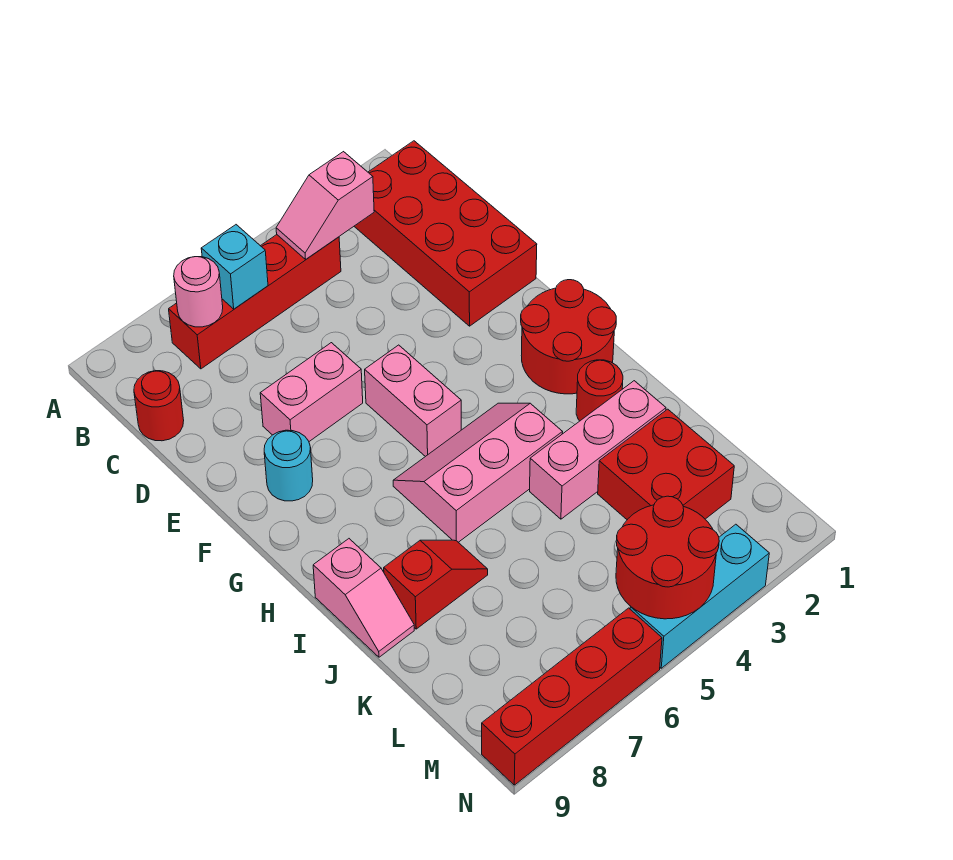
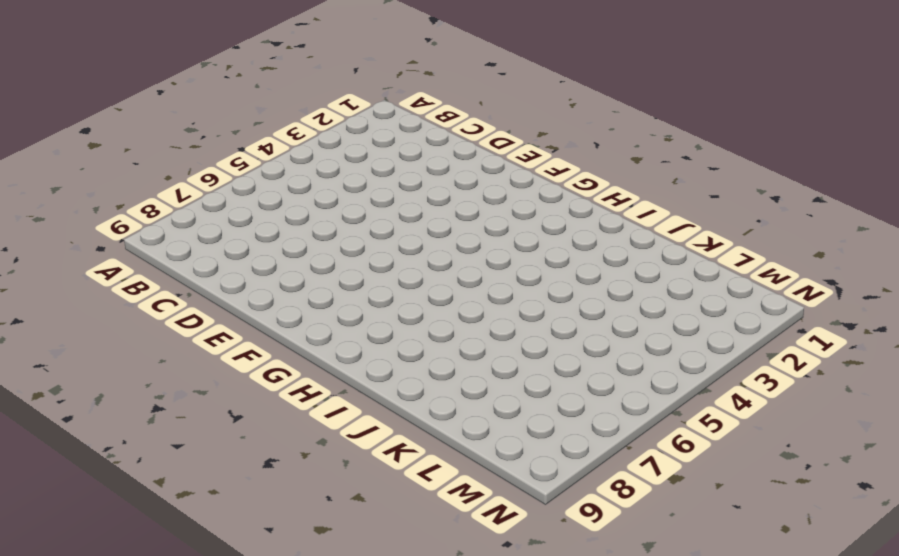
none -> red brick B1:E2 level 1
none -> red brick B4:B7 level 1
none -> red round brick C9 level 1

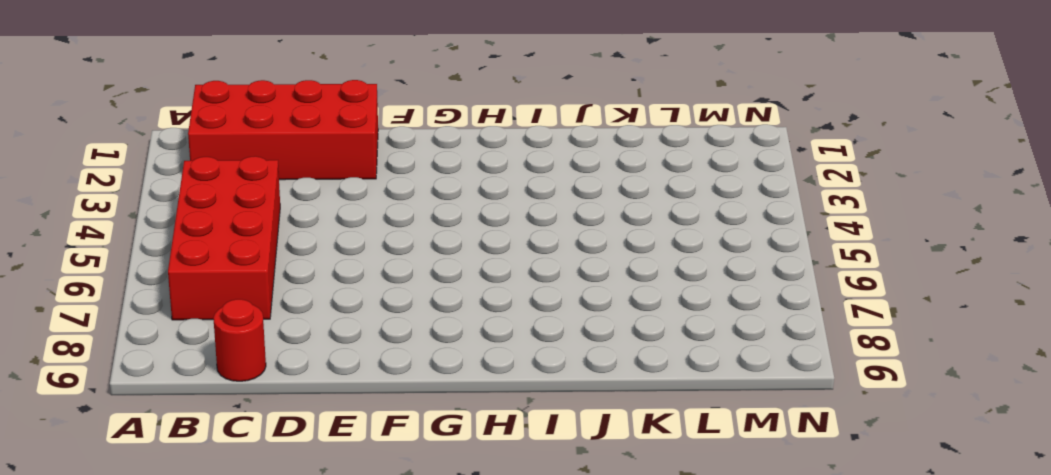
red brick B4:C7 level 1 -> red brick B4:B7 level 1
none -> pink brick E6:E7 level 1
none -> pink brick F5:G5 level 1
none -> cyan round brick F8 level 1

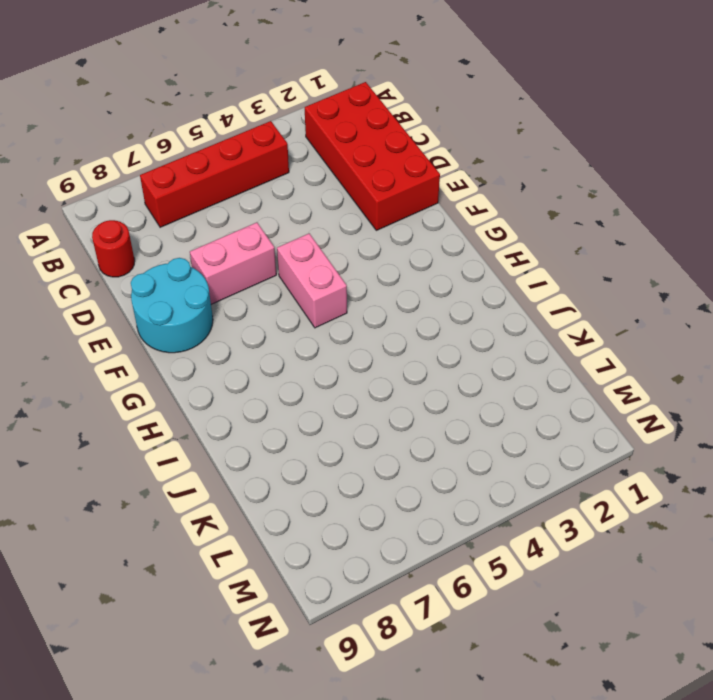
cyan round brick E8:F9 level 1 -> cyan round brick F8 level 1
none -> red round brick G1:H2 level 1
none -> pink slope H4:I6 level 1 top I
none -> red round brick I2 level 1

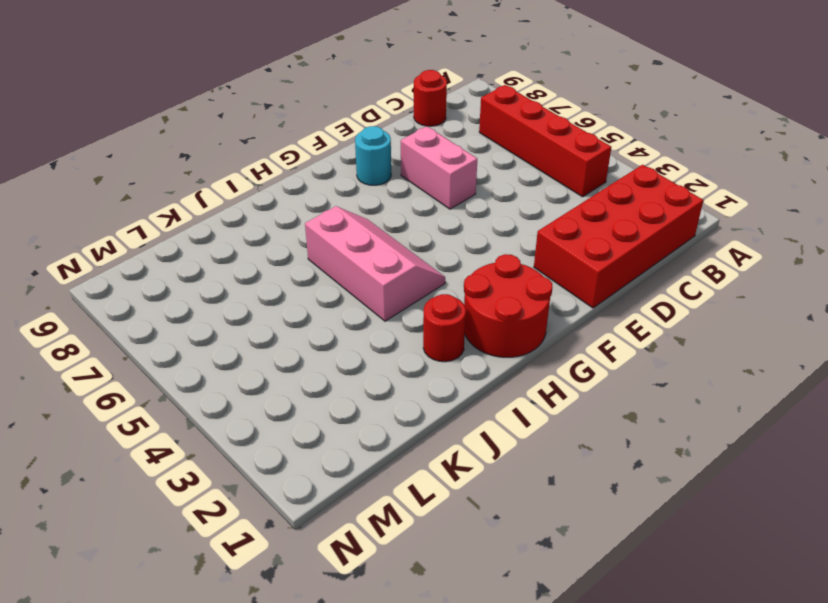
none -> pink brick F5:G5 level 1
none -> pink slope I9:J9 level 1 top I
none -> pink brick J2:J4 level 1

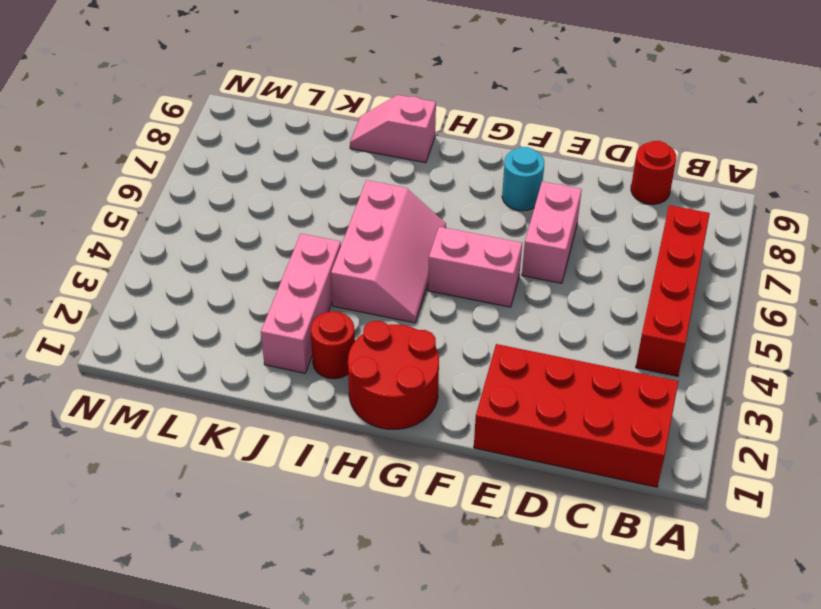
none -> red slope J7:J8 level 1 top 8
none -> red brick K2:L3 level 1
none -> cyan brick N3:N5 level 1

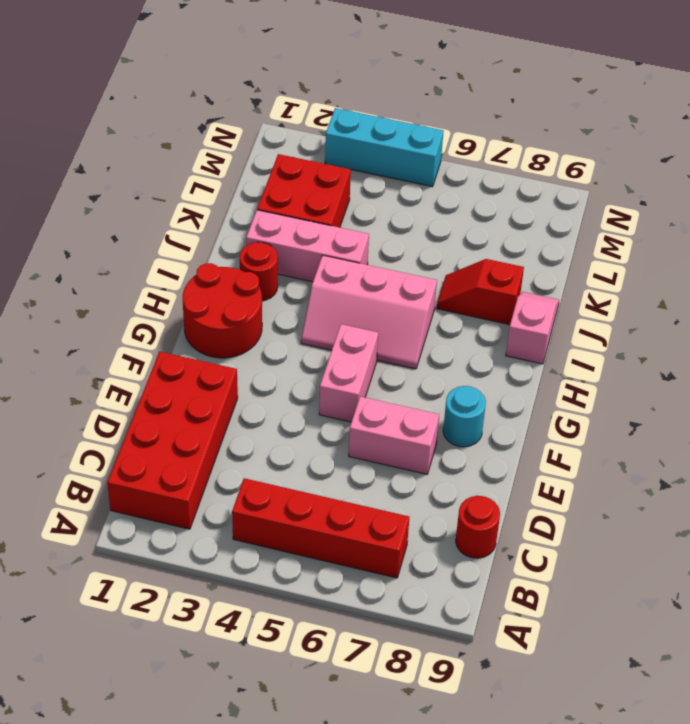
none -> red brick N6:N9 level 1
none -> pink slope B3:B4 level 2 top 3
none -> cyan brick B6 level 2

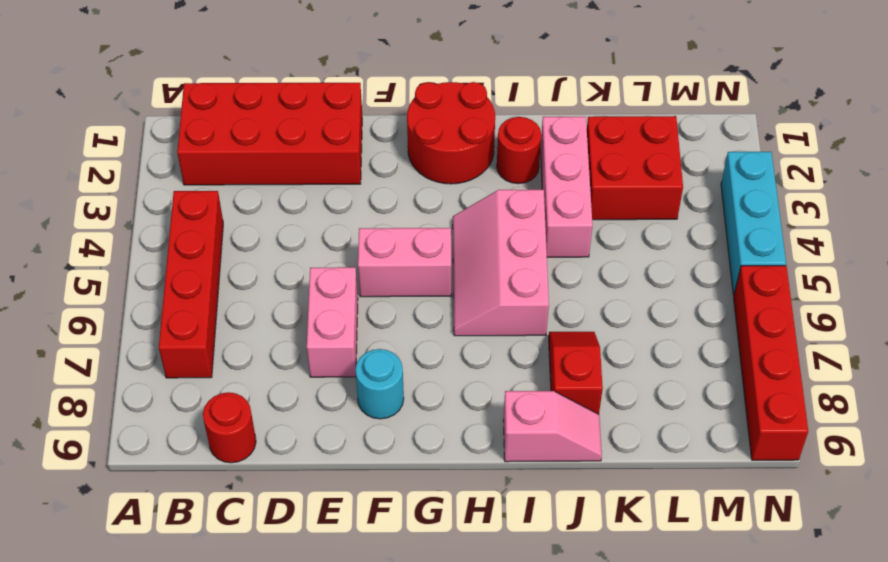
none -> pink slope B3:B4 level 2 top 3
none -> cyan brick B6 level 2
none -> pink round brick B7 level 2

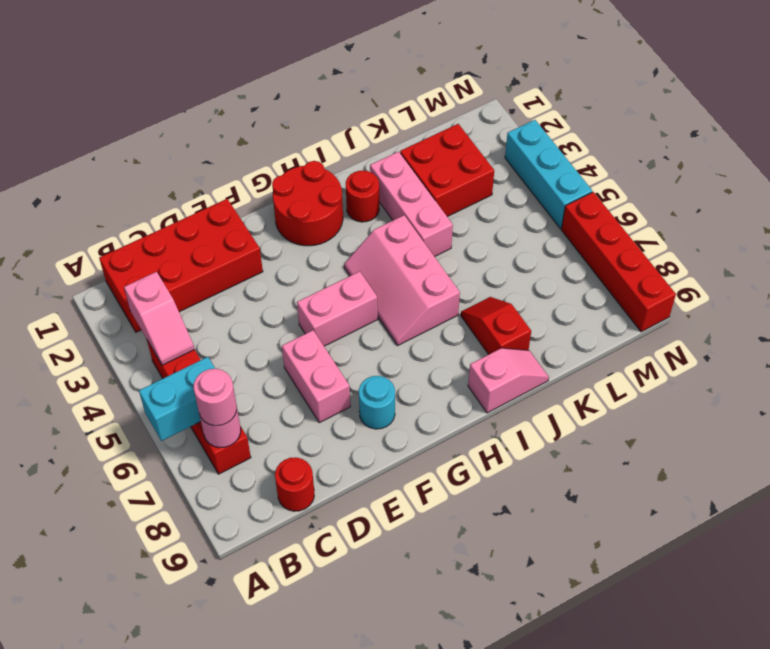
cyan brick A6:B6 level 2 -> cyan brick B6 level 2
pink round brick B7 level 3 -> none
none -> red round brick M4:N5 level 2

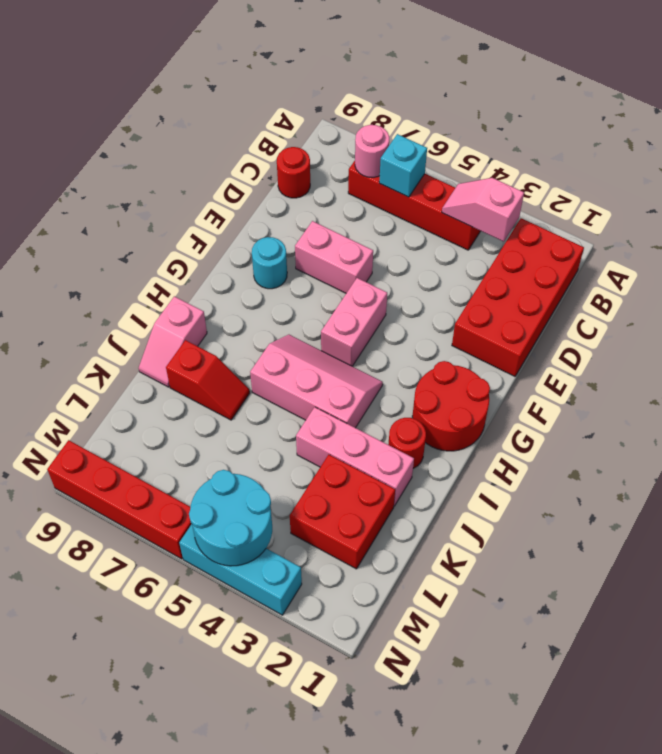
cyan round brick M4:N5 level 2 -> red round brick M4:N5 level 2

